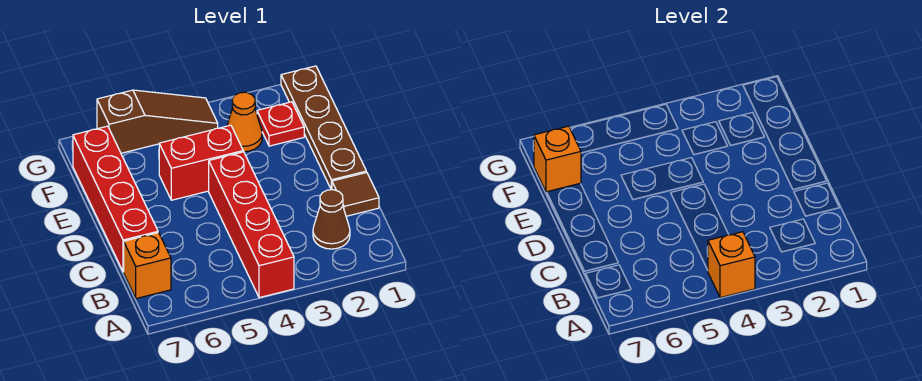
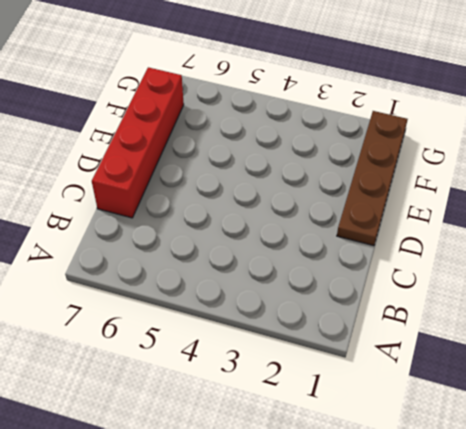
none -> red brick A4:D4 level 1
none -> brown cone B2 level 1
none -> orange brick B7 level 1

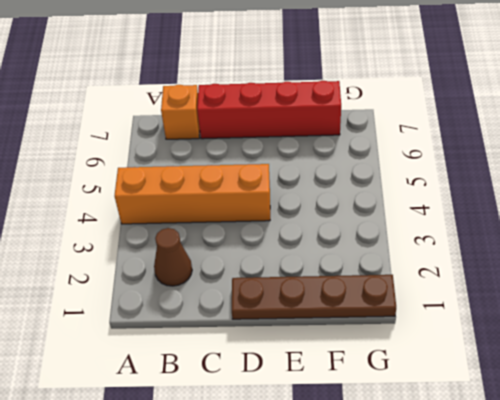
orange brick A4:D4 level 1 -> red brick A4:D4 level 1
none -> brown tile C1 level 1
none -> red brick E4:E5 level 1
none -> red plate F2 level 1

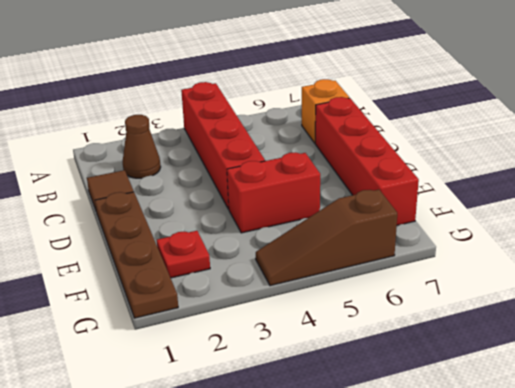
none -> orange cone F3 level 1
none -> orange brick A4 level 2
none -> orange brick F7 level 2

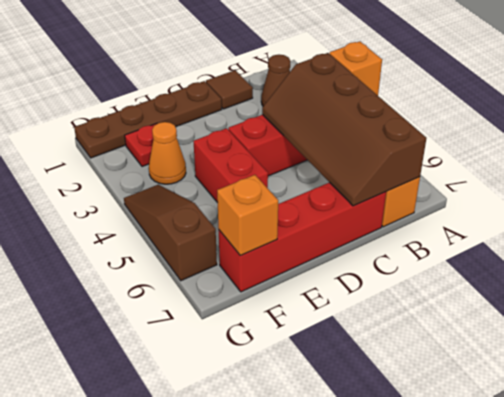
brown slope B4:C7 level 2 top B -> none

